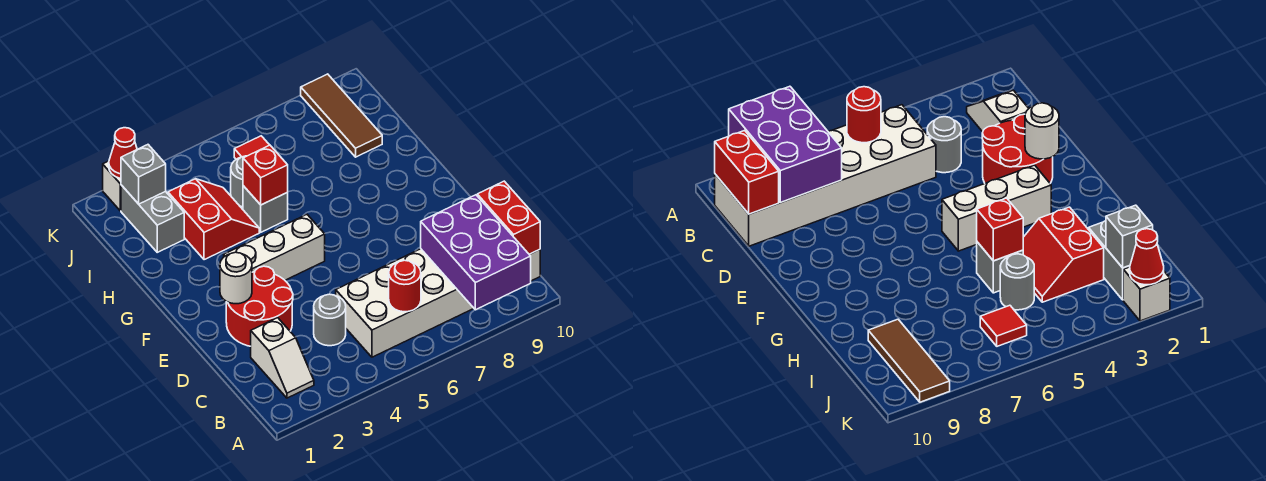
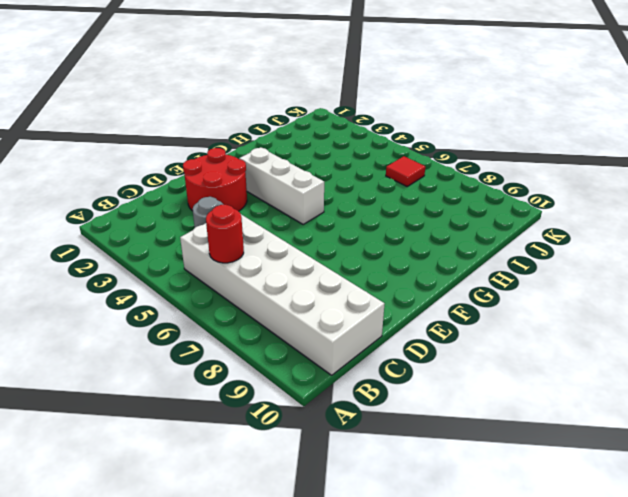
none -> white slope B2:C2 level 1 top C
none -> red slope H3:I4 level 1 top 3
none -> grey brick H5 level 1

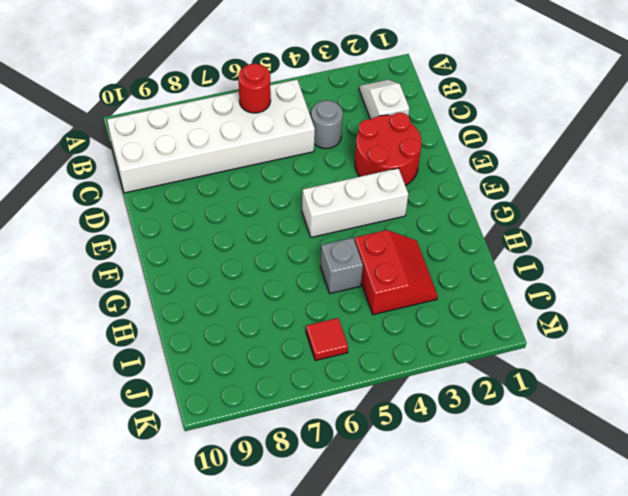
red slope H3:I4 level 1 top 4 -> red slope H3:I4 level 1 top 3
none -> grey brick I2:J2 level 1
none -> grey round brick I5 level 1
none -> brown tile I9:K9 level 1

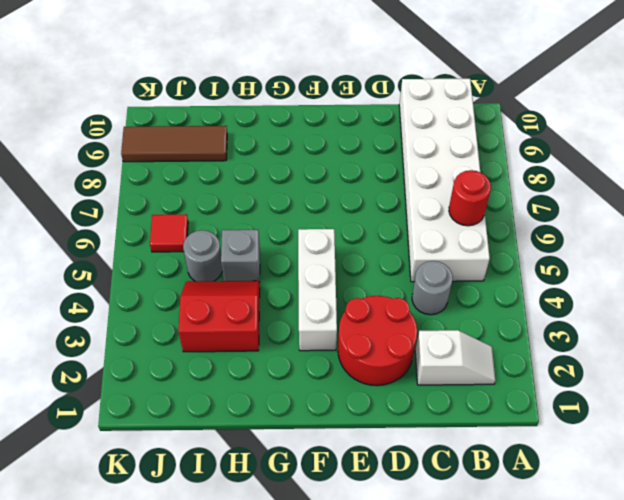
none -> grey brick I2:J2 level 1
none -> white brick K2 level 1
none -> purple brick A8:C9 level 2

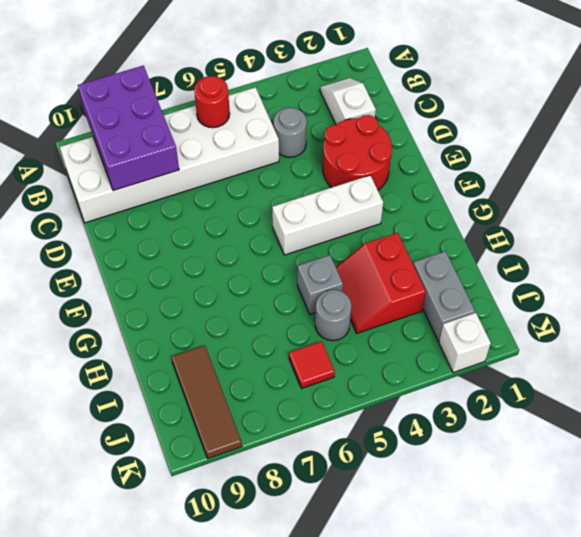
none -> red brick B10:C10 level 2
none -> white round brick E2 level 2
none -> red brick H5 level 2

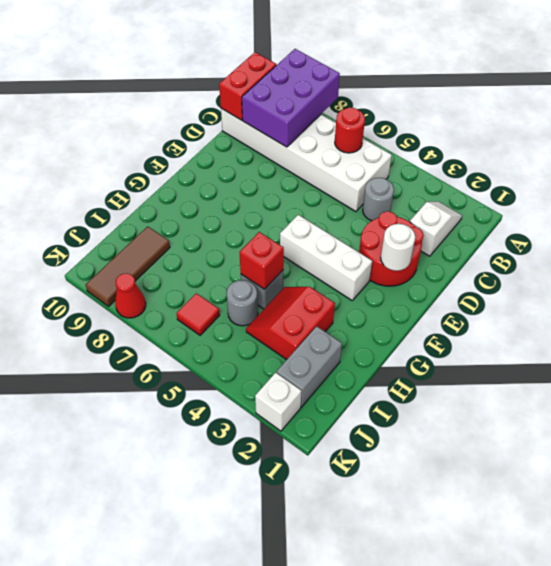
red cone K8 level 1 -> red cone K2 level 2
none -> grey brick J2 level 2

